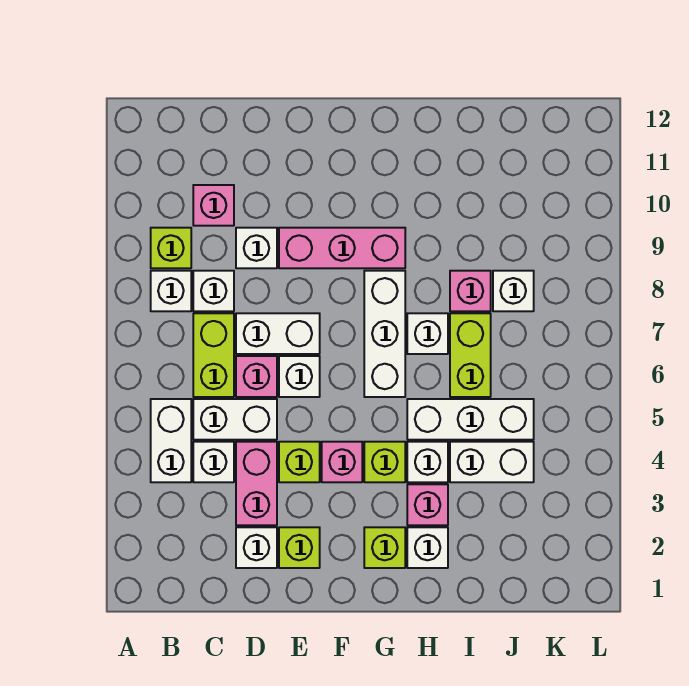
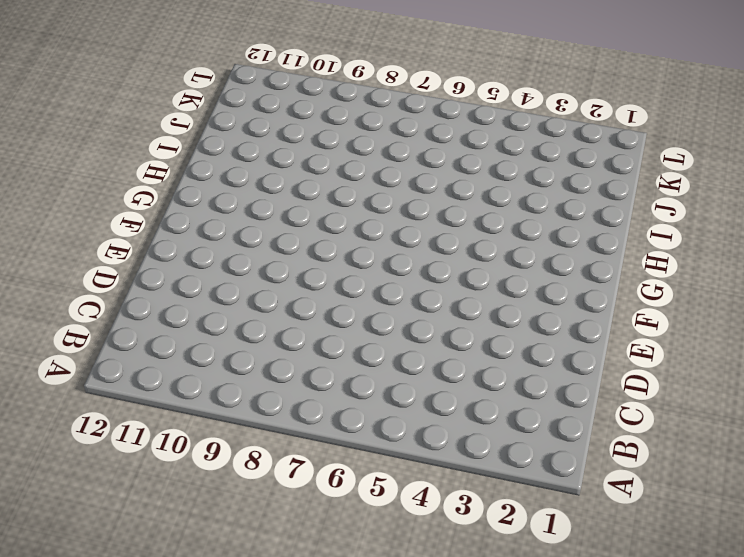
none -> white brick B4:B5 level 1
none -> white brick B8 level 1
none -> lime brick B9 level 1
none -> white brick C4 level 1

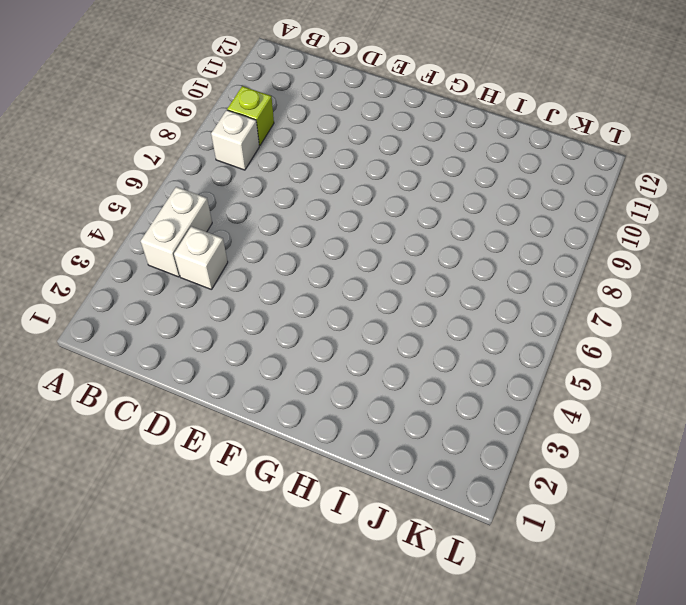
none -> white brick C5:D5 level 1
none -> lime brick C6:C7 level 1
none -> white brick C8 level 1
none -> pink brick C10 level 1

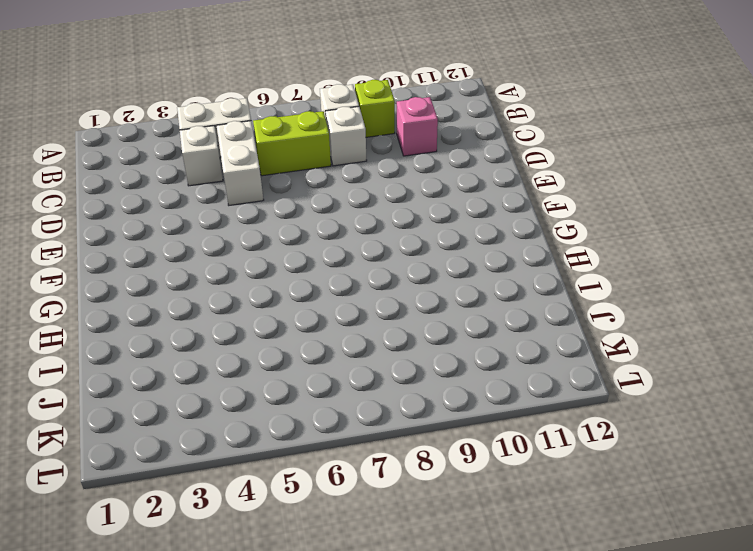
none -> white brick D2 level 1
none -> pink brick D3:D4 level 1
none -> pink brick D6 level 1
none -> white brick D7:E7 level 1

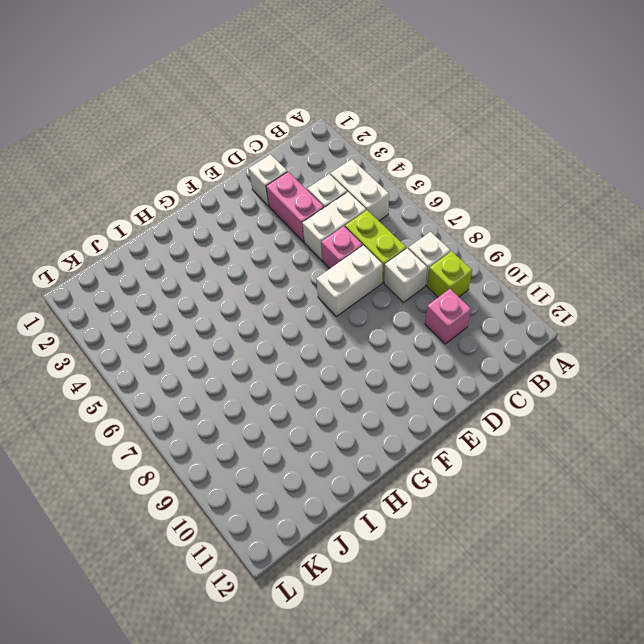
none -> white brick D9 level 1
none -> lime brick E2 level 1
none -> lime brick E4 level 1
none -> white brick E6 level 1

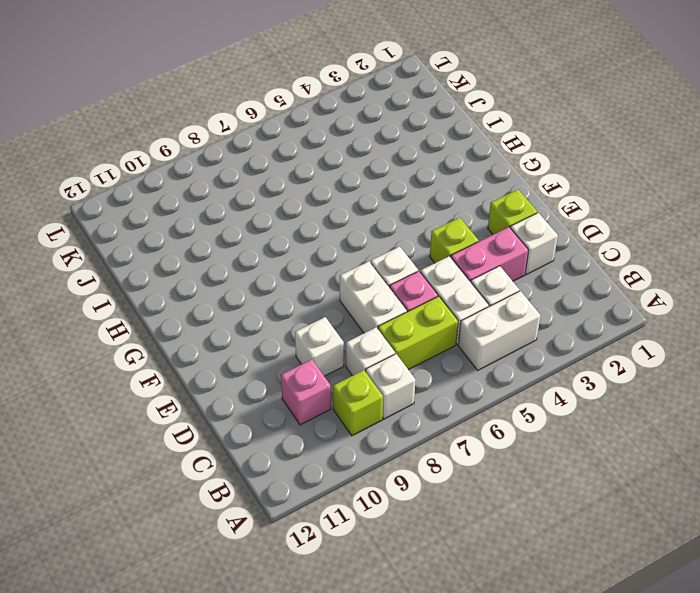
none -> pink brick E9:G9 level 1
none -> pink brick F4 level 1
none -> lime brick G2 level 1
none -> lime brick G4 level 1

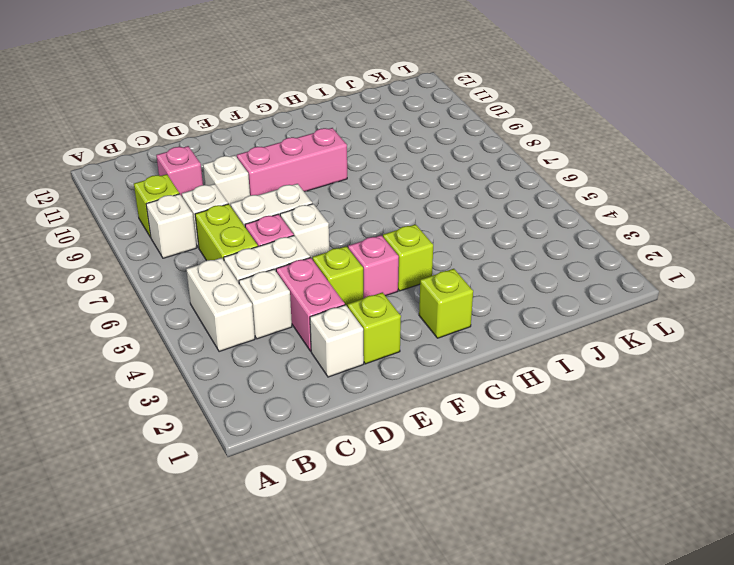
none -> white brick G6:G8 level 1
none -> white brick H2 level 1
none -> pink brick H3 level 1
none -> white brick H4 level 1

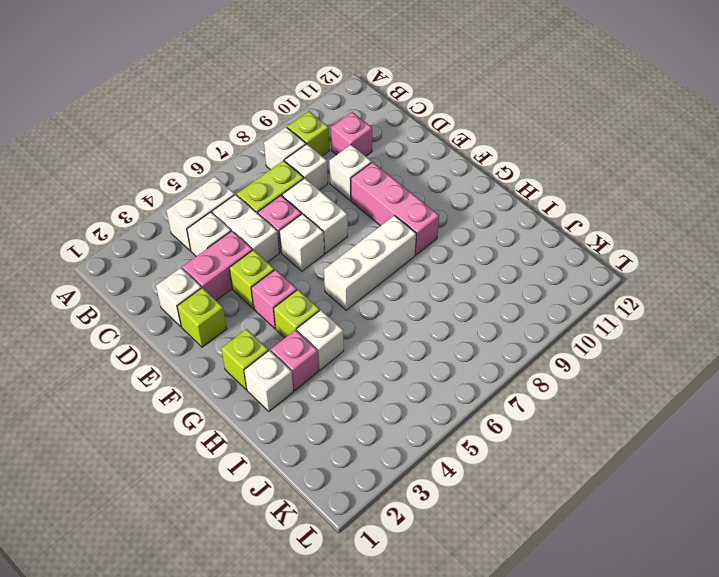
none -> white brick H5:J5 level 1
none -> white brick H7 level 1
none -> white brick I4:J4 level 1
none -> lime brick I6:I7 level 1

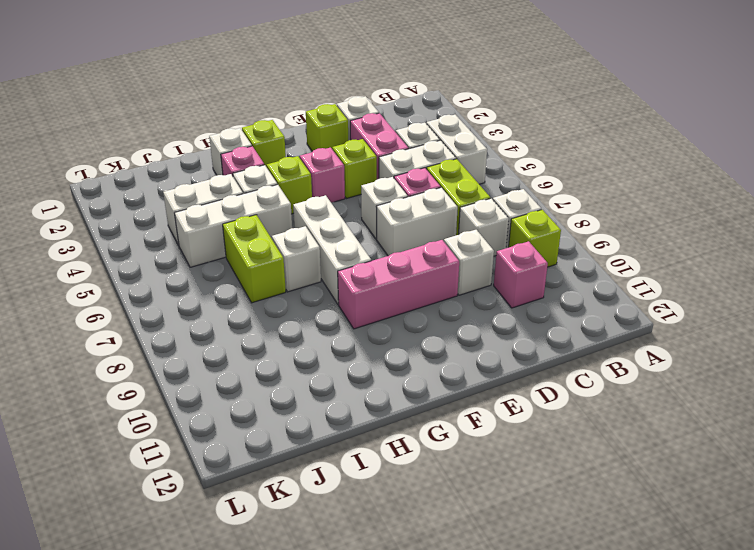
none -> pink brick I8 level 1
none -> white brick J8 level 1

